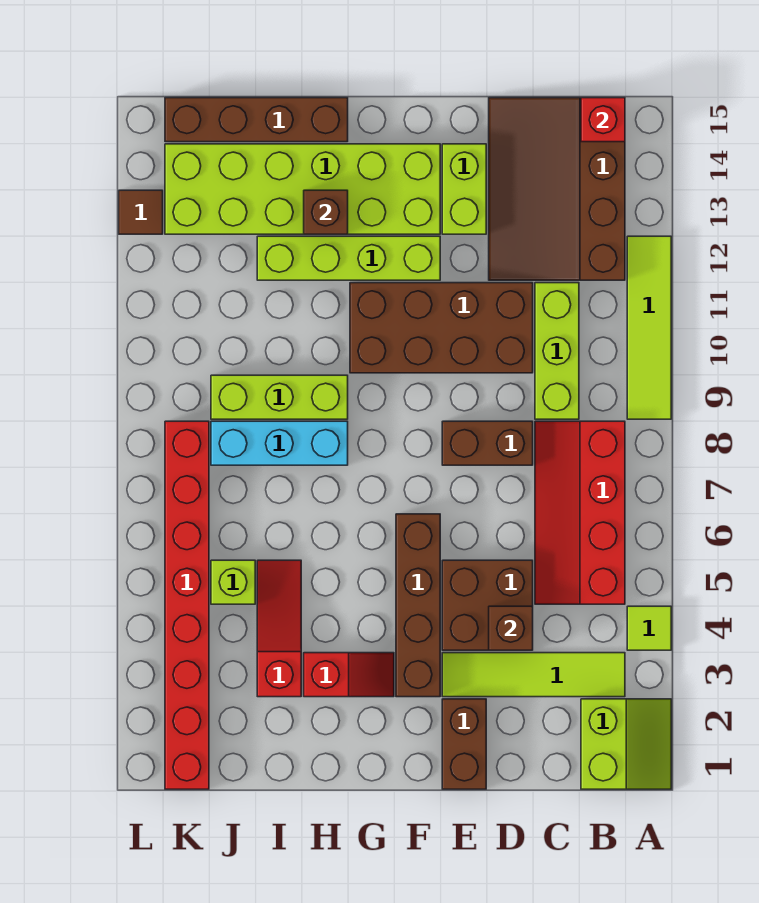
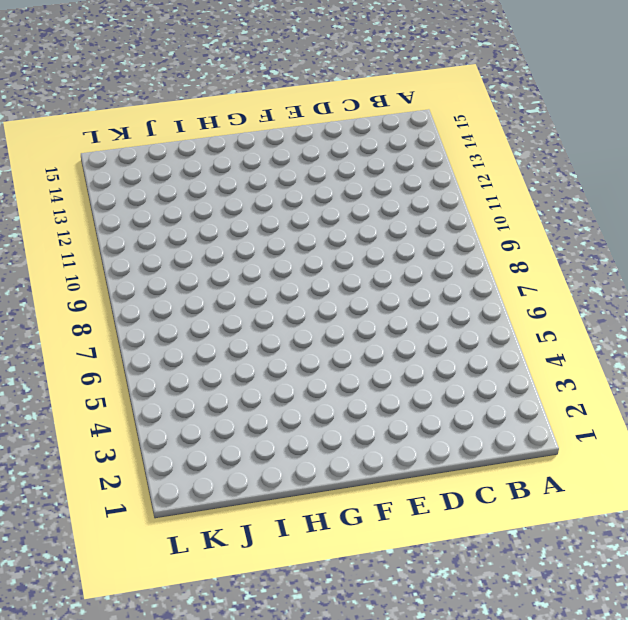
none -> lime slope A1:B2 level 1 top B
none -> lime tile A4 level 1
none -> lime tile A9:A12 level 1

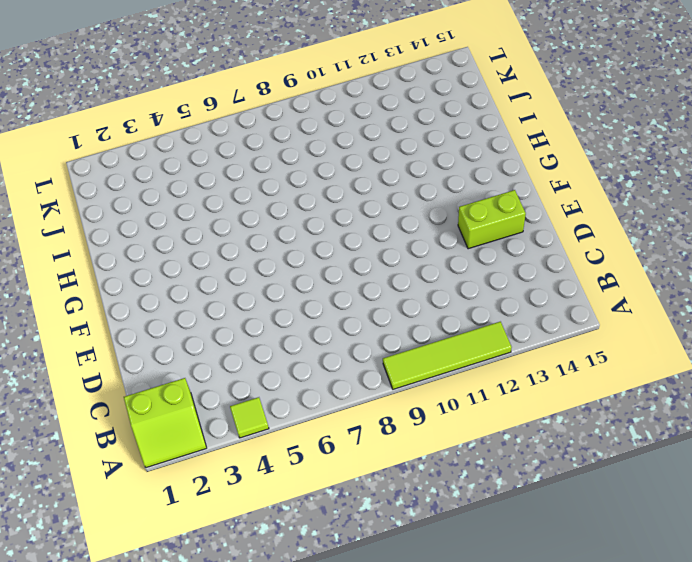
none -> lime tile B3:E3 level 1
none -> red slope B5:C8 level 1 top B
none -> brown slope B12:D15 level 1 top B

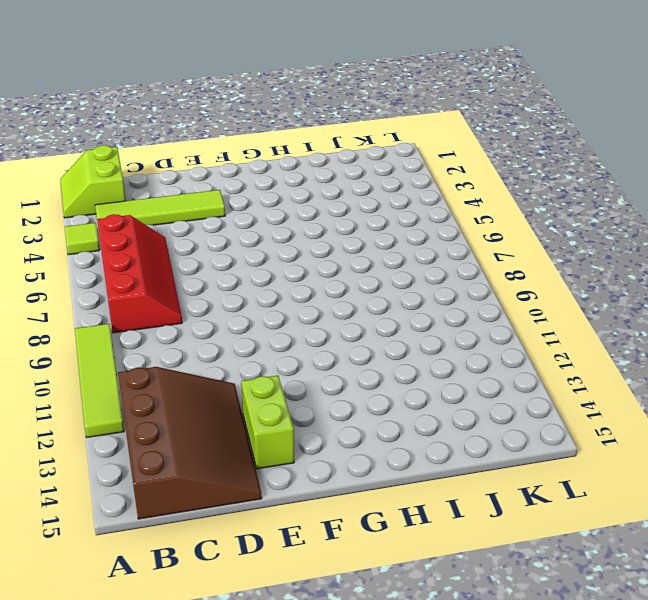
none -> lime brick C9:C11 level 1
none -> brown brick D4:E5 level 1
none -> brown brick D8:E8 level 1

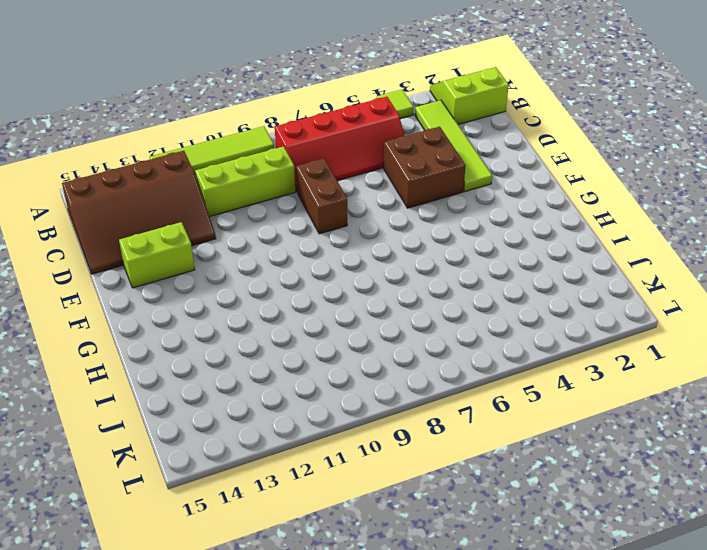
none -> brown brick D10:G11 level 1
none -> brown brick E1:E2 level 1
none -> brown brick F3:F6 level 1

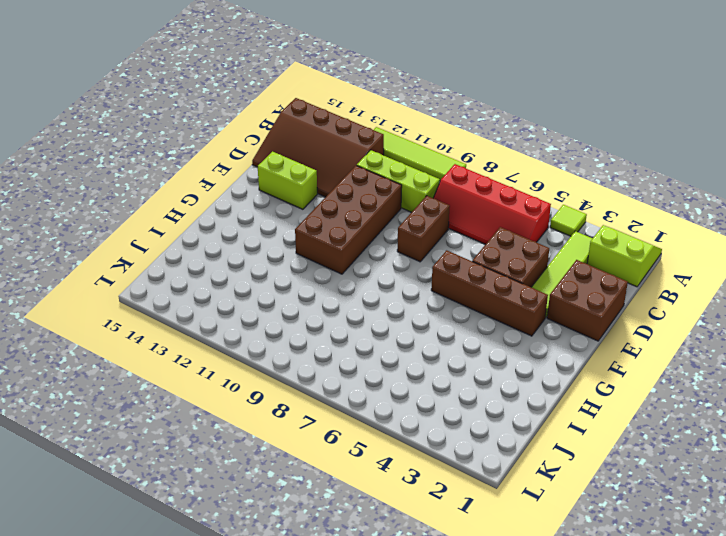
brown brick D1:E2 level 1 -> brown brick E1:E2 level 1
none -> lime brick F12:I12 level 1
none -> lime brick F13:K14 level 1
none -> red slope G3:H3 level 1 top H

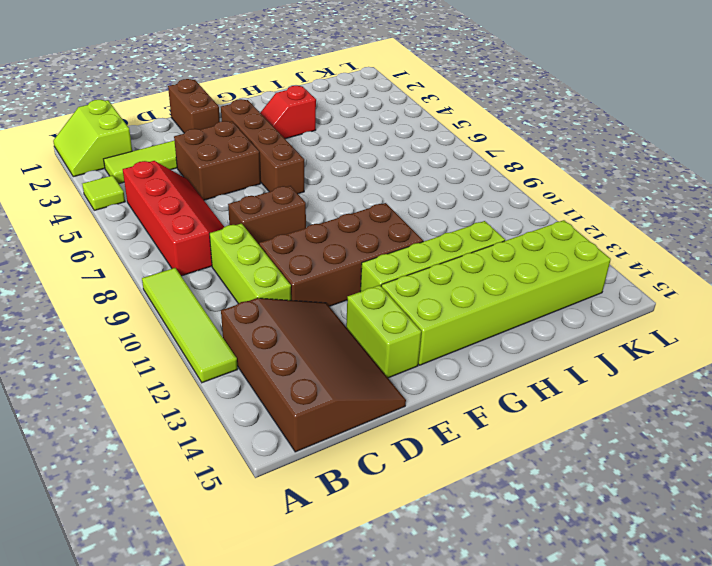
none -> cyan brick H8:J8 level 1
none -> lime brick H9:J9 level 1
none -> brown brick H15:K15 level 1

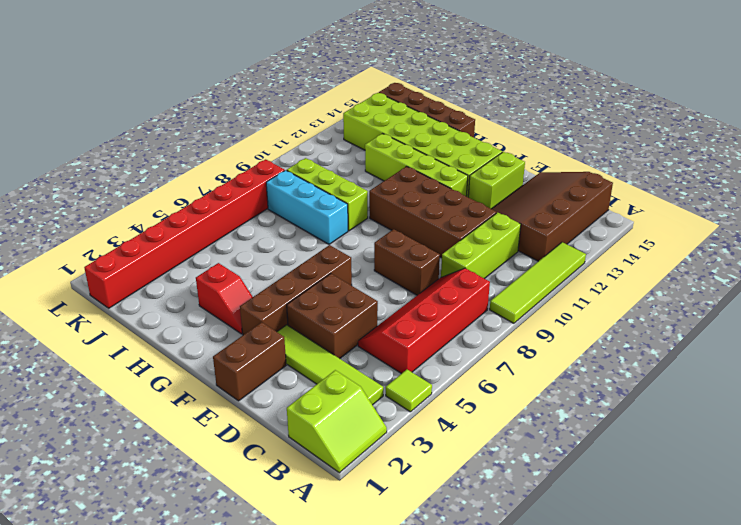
none -> red slope I3:I5 level 1 top 3
none -> lime brick J5 level 1
none -> brown tile L13 level 1

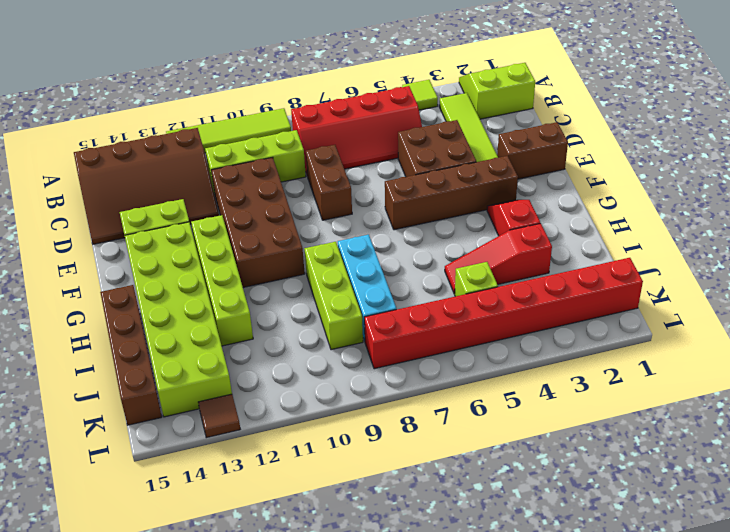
none -> red brick B15 level 2
none -> brown brick D4 level 2
none -> brown brick H13 level 2

